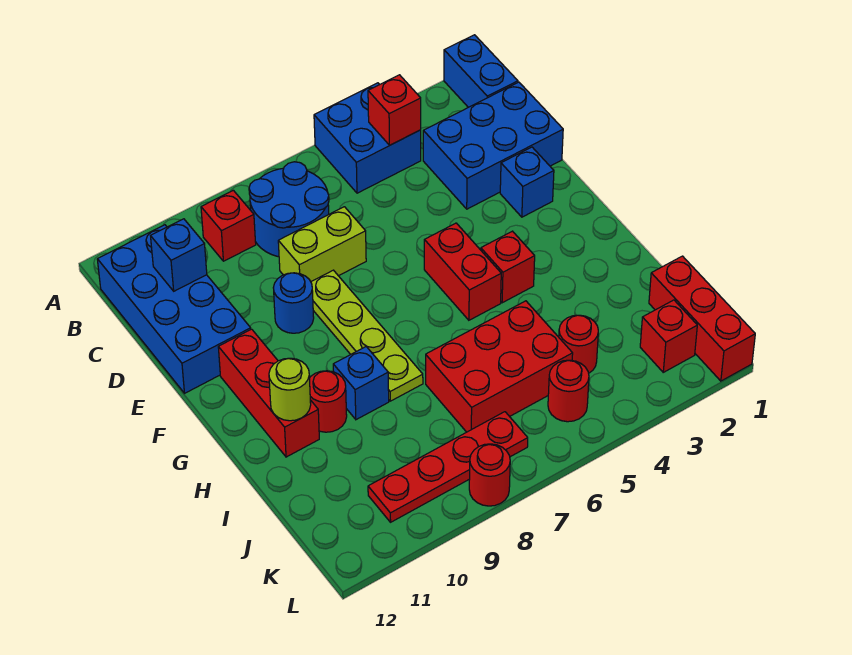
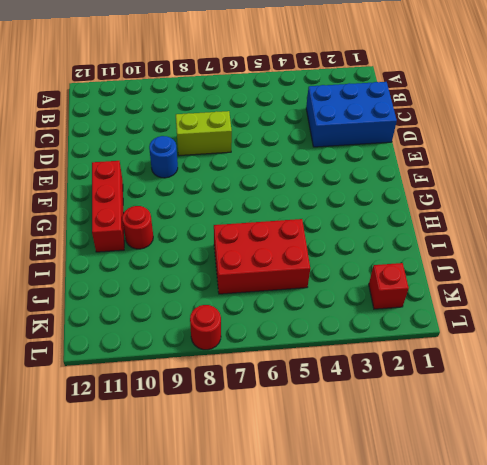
none -> blue brick A1:B1 level 1
none -> blue brick A4:B5 level 1
none -> blue round brick B7:C8 level 1

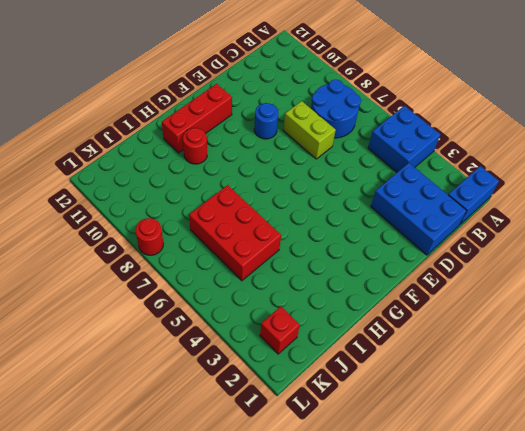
none -> red brick B9 level 1
none -> blue brick B11:E12 level 1
none -> blue brick E2 level 1

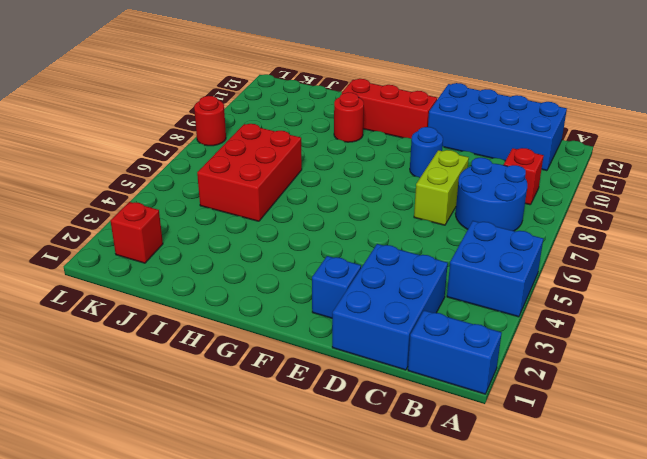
none -> lime plate E8:H8 level 1
none -> red brick F5:G5 level 1
none -> red brick G4 level 1

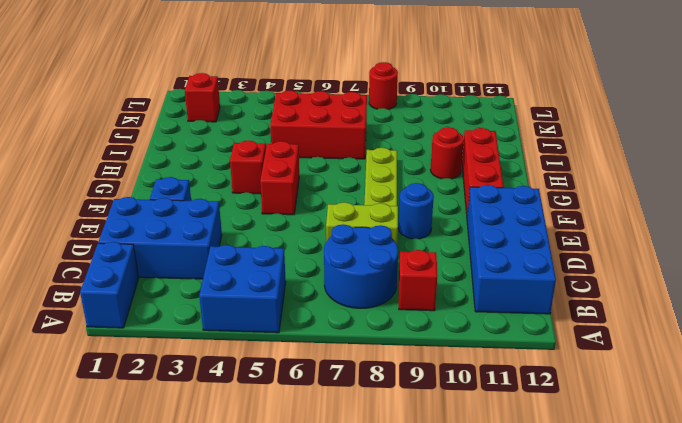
none -> blue brick H9 level 1
none -> red brick J1:L1 level 1
none -> red round brick J4 level 1

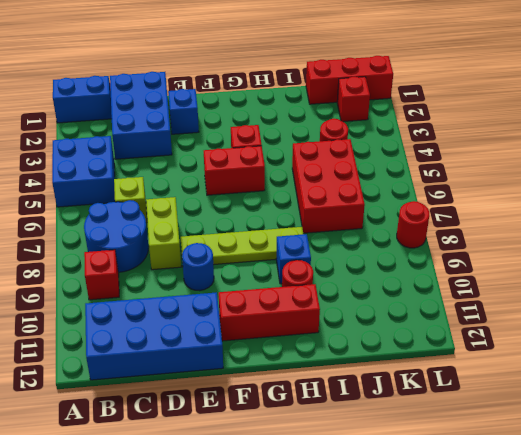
lime brick C6 level 1 -> none
none -> red round brick K5 level 1
none -> red plate K7:K10 level 1
none -> red brick B4 level 2

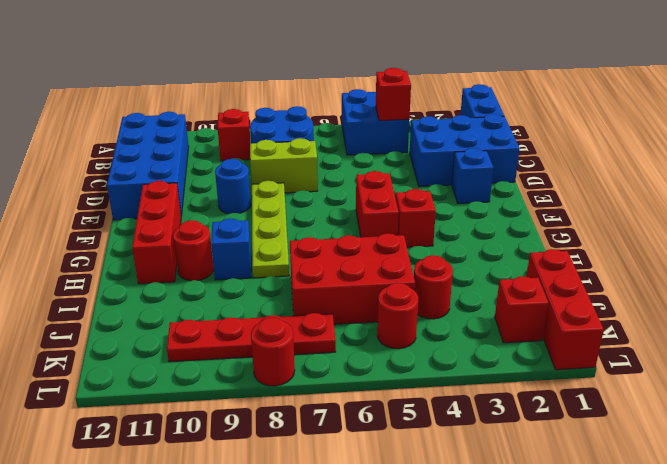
none -> blue brick C11 level 2
none -> lime round brick H11 level 2

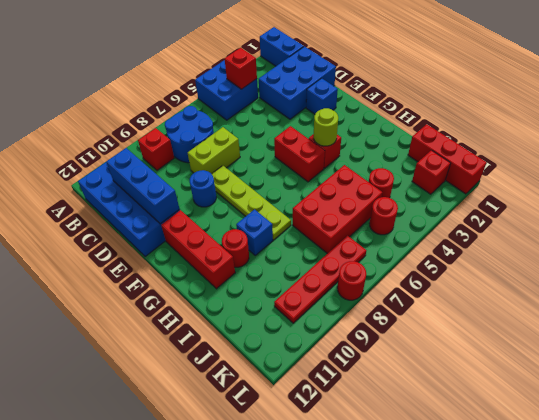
blue brick C11:E11 level 2 -> blue brick C11 level 2
lime round brick G4 level 2 -> lime round brick H11 level 2

